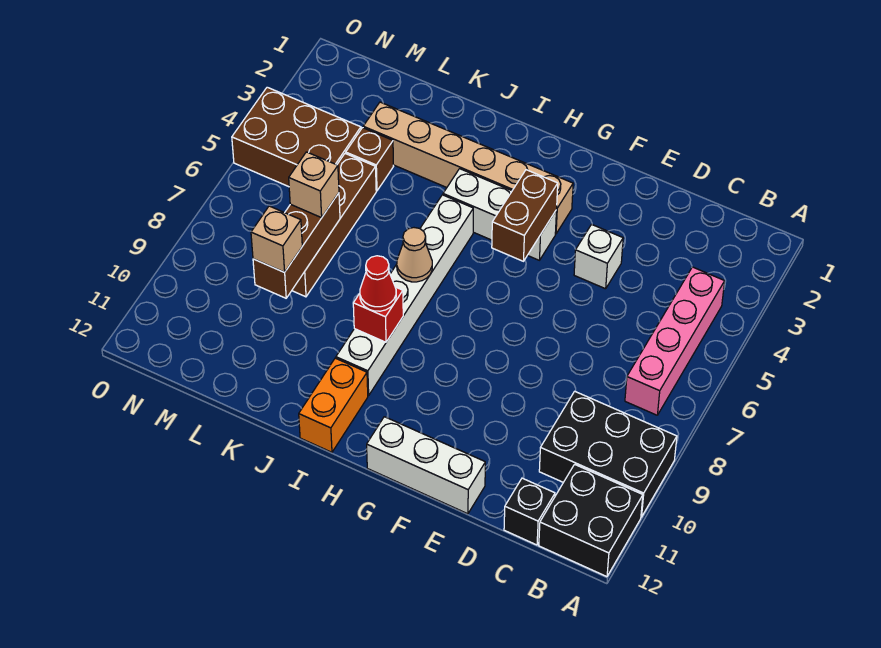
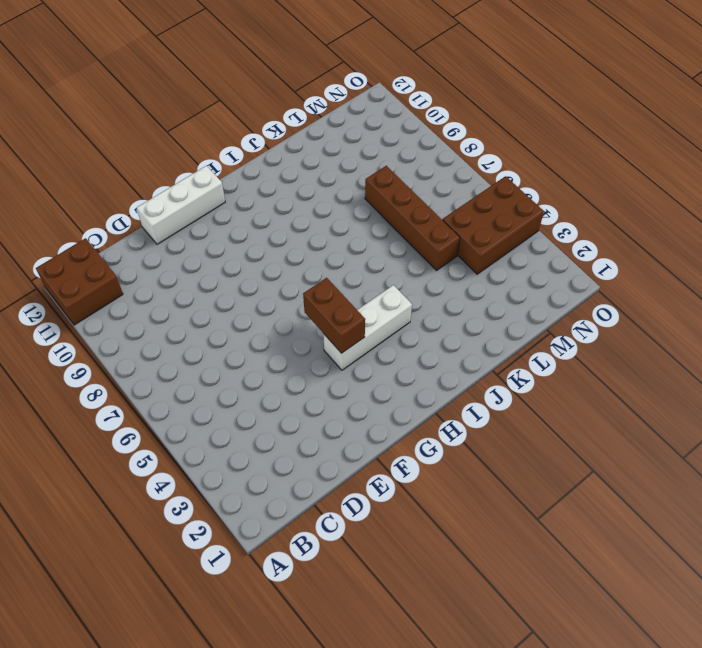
brown brick A11:B12 level 1 -> black brick A11:B12 level 1
none -> black brick A9:C10 level 1
none -> pink brick B4:B7 level 1
none -> black brick C12 level 1

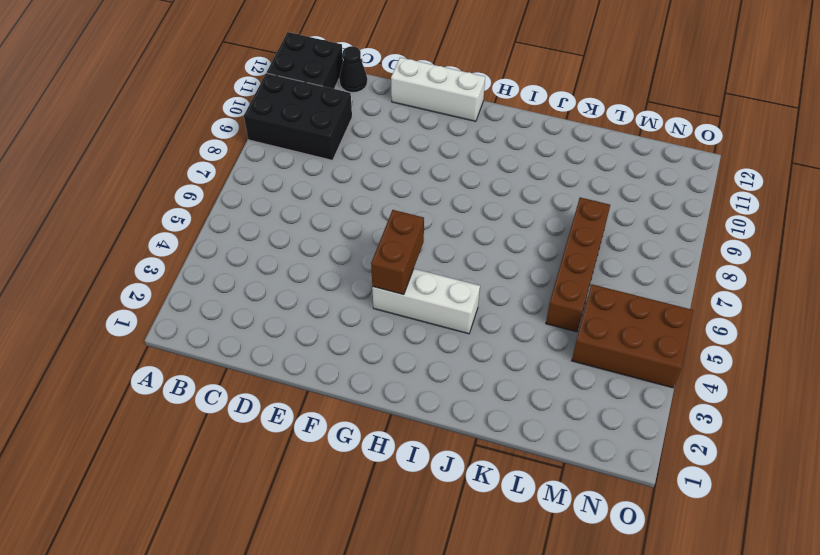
black cone C12 level 1 -> black brick C12 level 1
none -> pink brick B4:B7 level 1
none -> white brick E4 level 1
none -> tan brick G3:L3 level 1

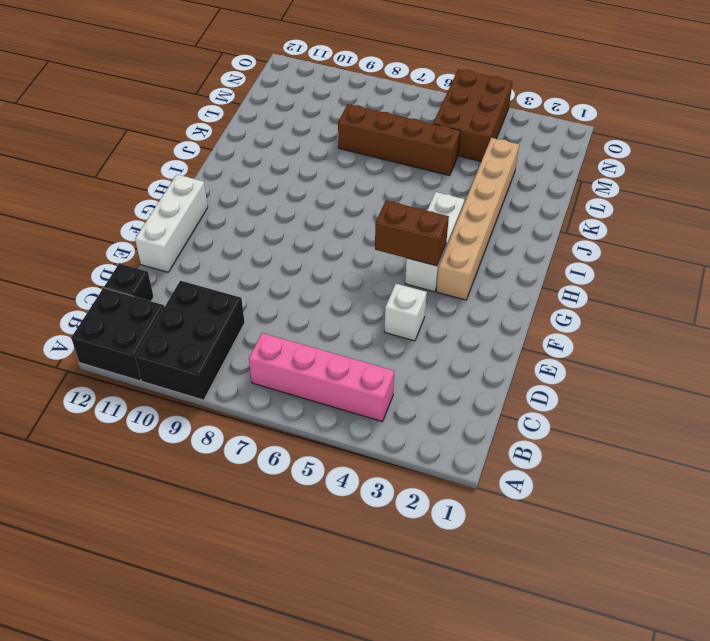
none -> white brick I5:I10 level 1
none -> orange brick I11:I12 level 1
none -> brown brick L4 level 1

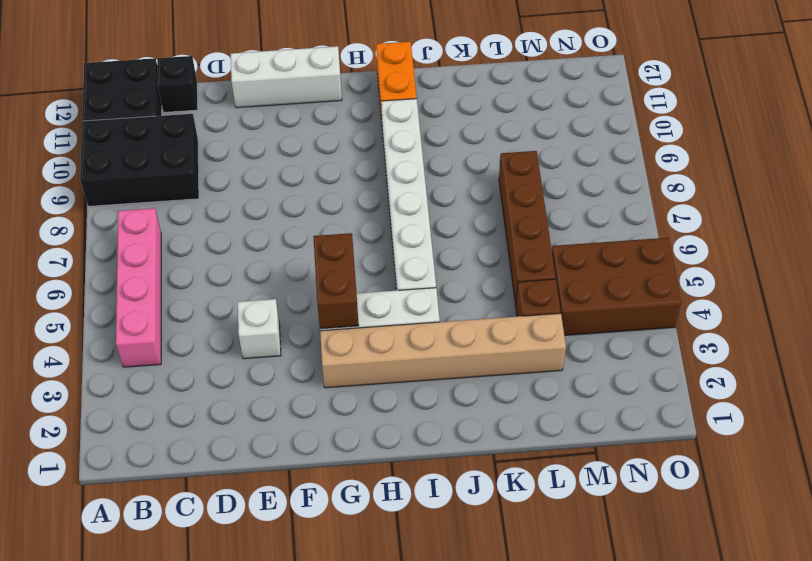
none -> tan cone I7 level 2
none -> red brick I9 level 2
none -> brown brick L7:L9 level 2

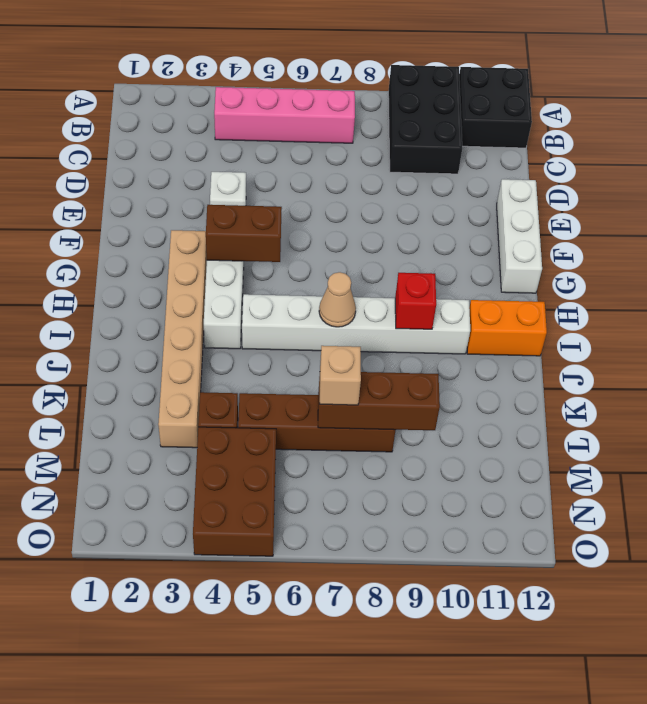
none -> black brick C12 level 1
none -> red cone I9 level 3
none -> tan brick L9 level 3

